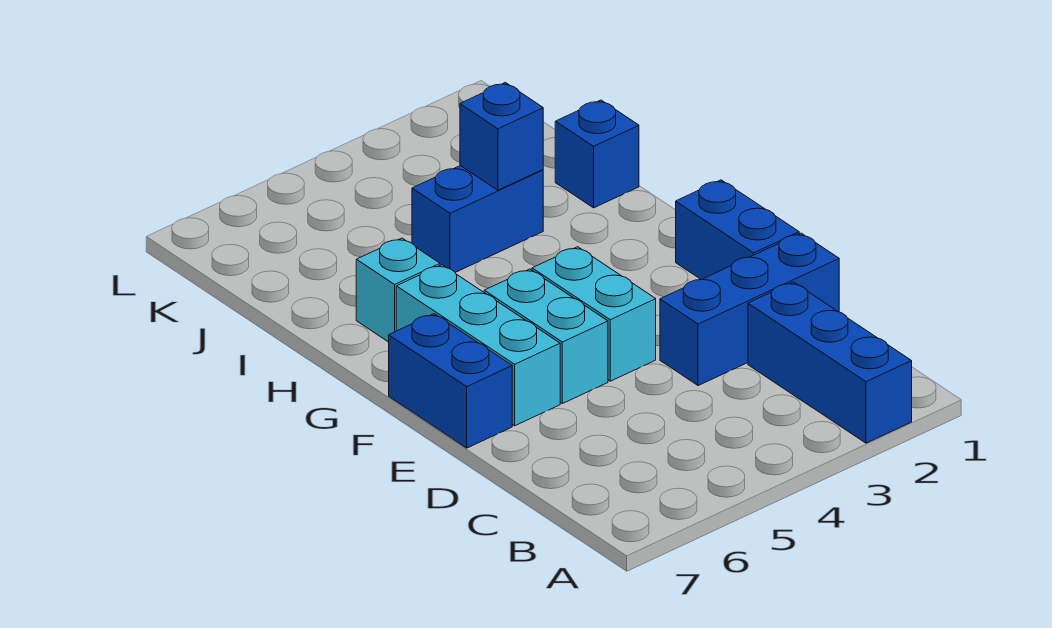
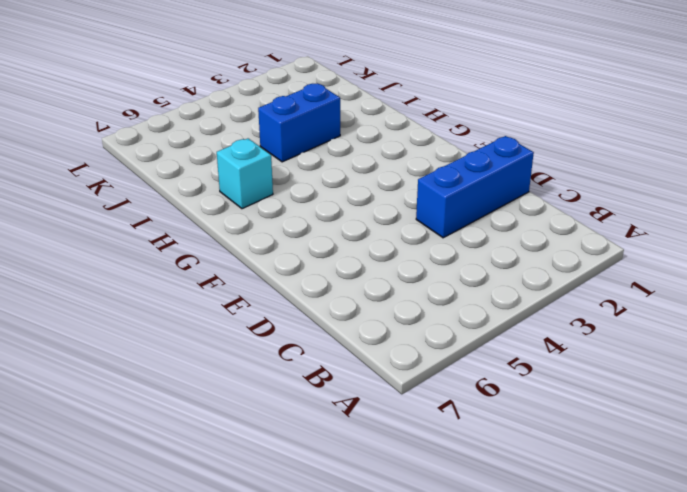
none -> blue brick A2:C2 level 1
none -> blue brick E1:F1 level 1

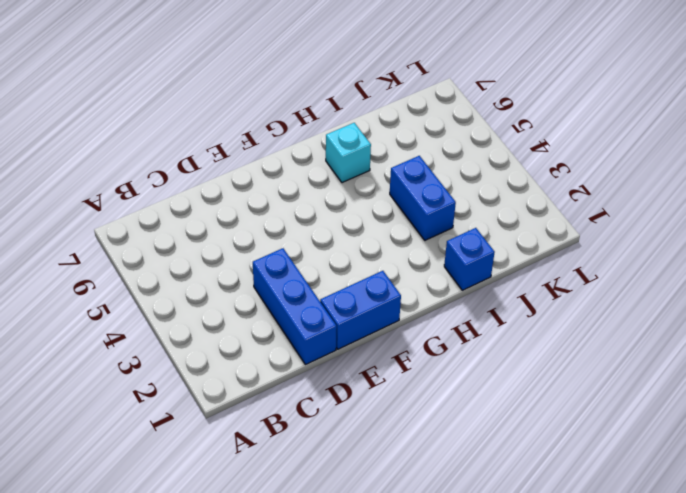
none -> blue brick A2:C2 level 1
none -> cyan brick E4:F4 level 1

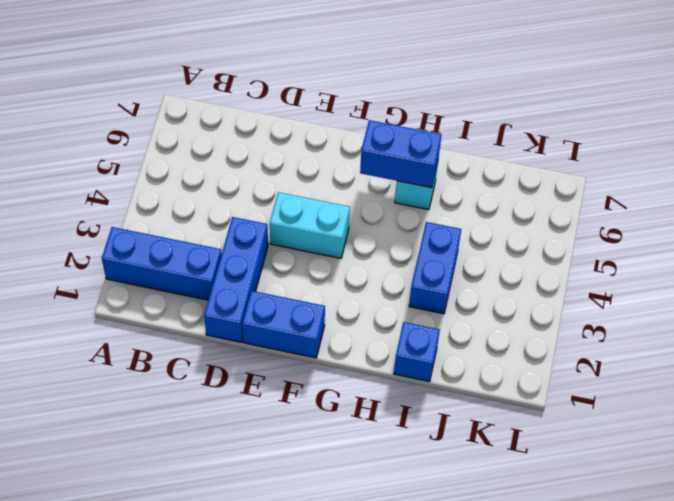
blue brick G6:H6 level 2 -> blue brick E7:F7 level 1
none -> cyan brick E5:F5 level 1
none -> cyan brick E6:G6 level 1

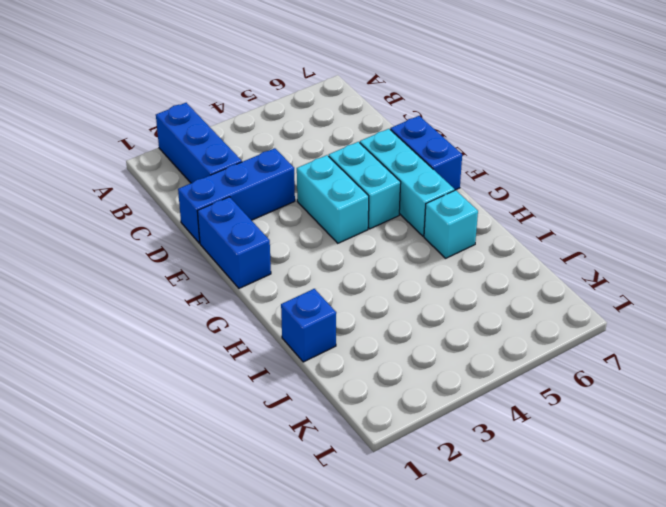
none -> blue brick I3:I4 level 1
none -> blue brick I3 level 2

